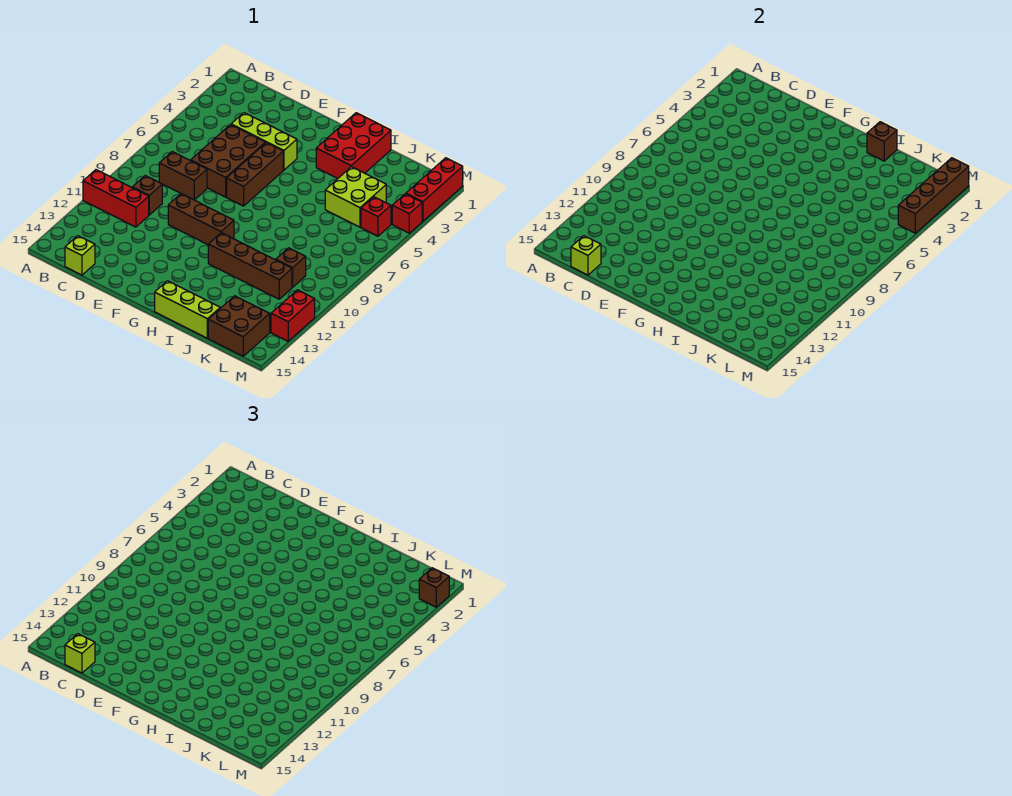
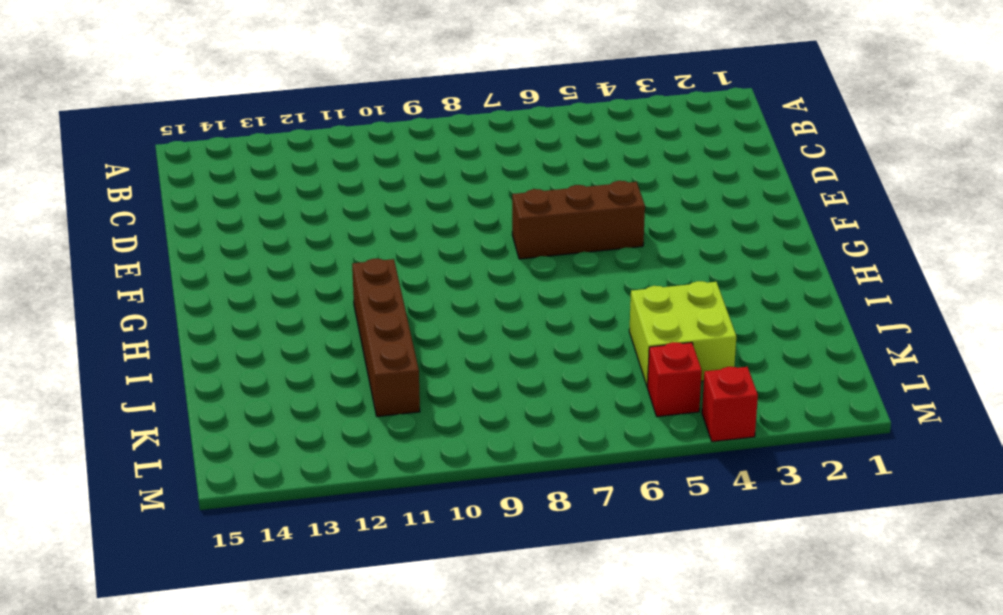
none -> red brick A11:C11 level 1
none -> brown brick C8:D8 level 1
none -> brown brick C10 level 1

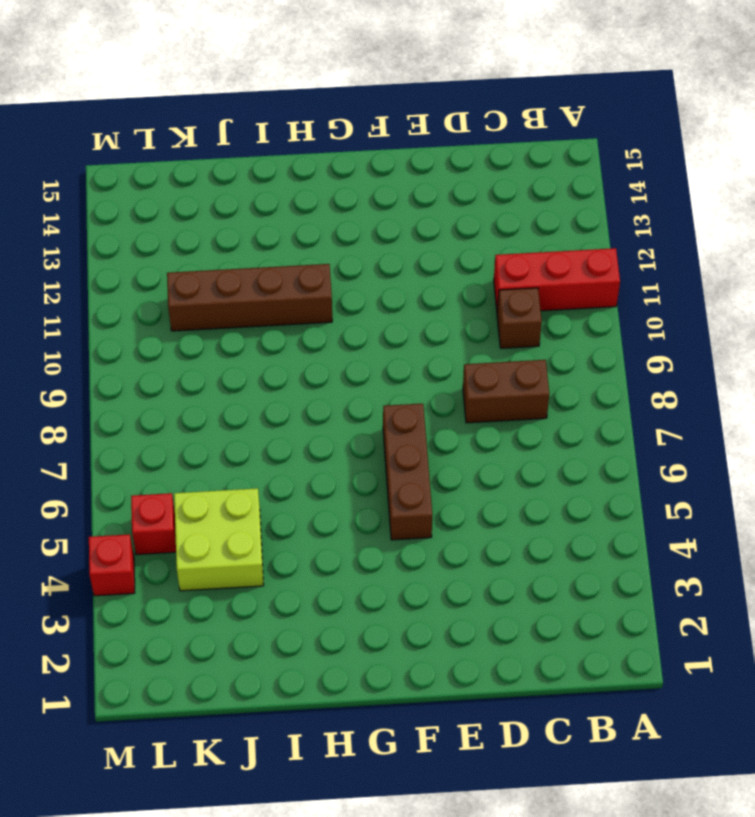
none -> lime brick C15 level 1
none -> lime brick D4:F4 level 1
none -> brown brick D5:E7 level 1

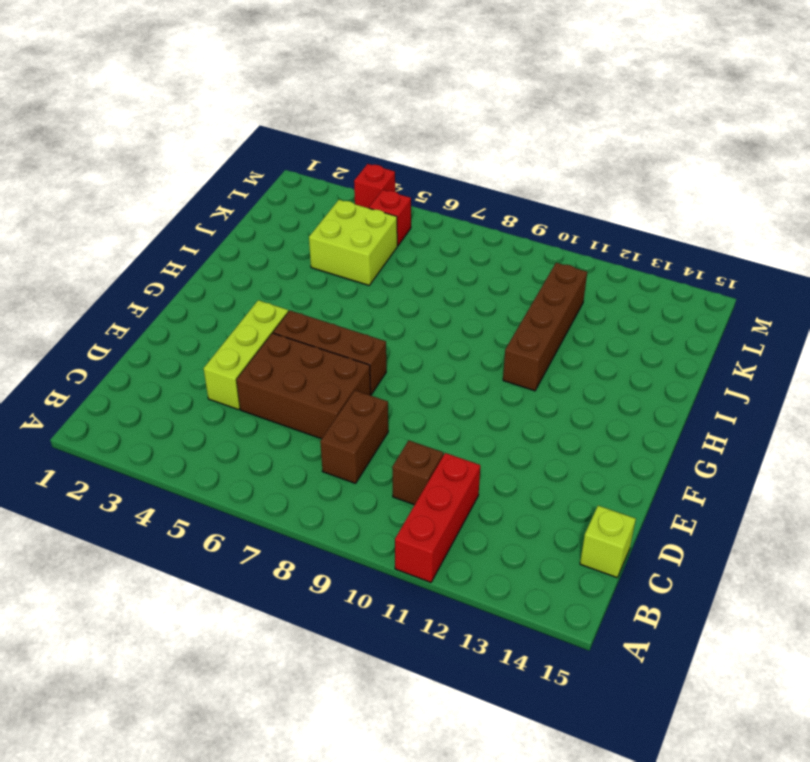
none -> brown brick E10:G10 level 1
none -> red brick H1:I3 level 1
none -> lime brick H15:J15 level 1

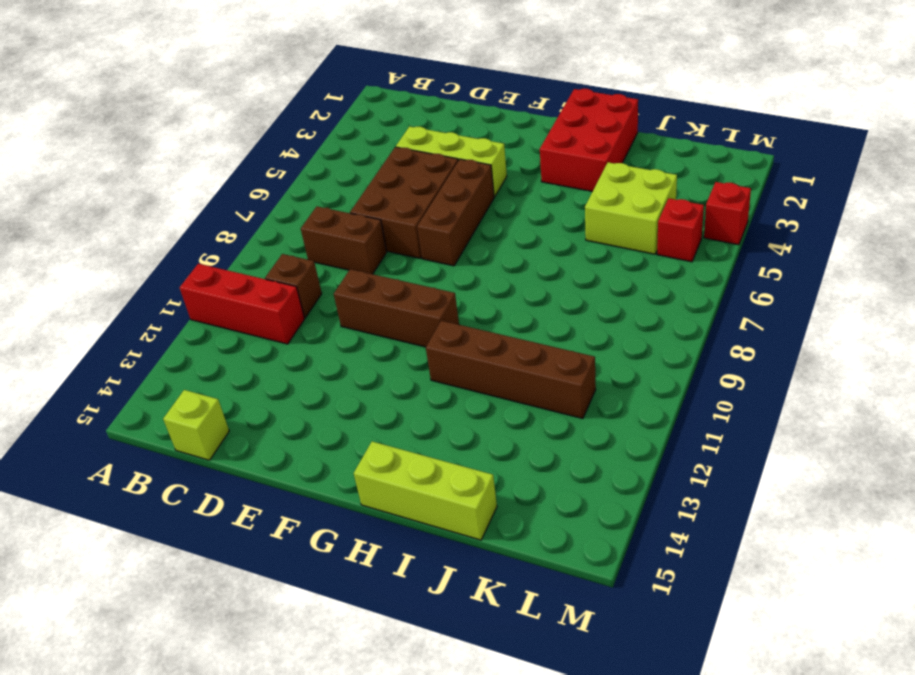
none -> brown brick K10 level 1
none -> brown brick K14:L15 level 1
none -> red brick M1:M3 level 1

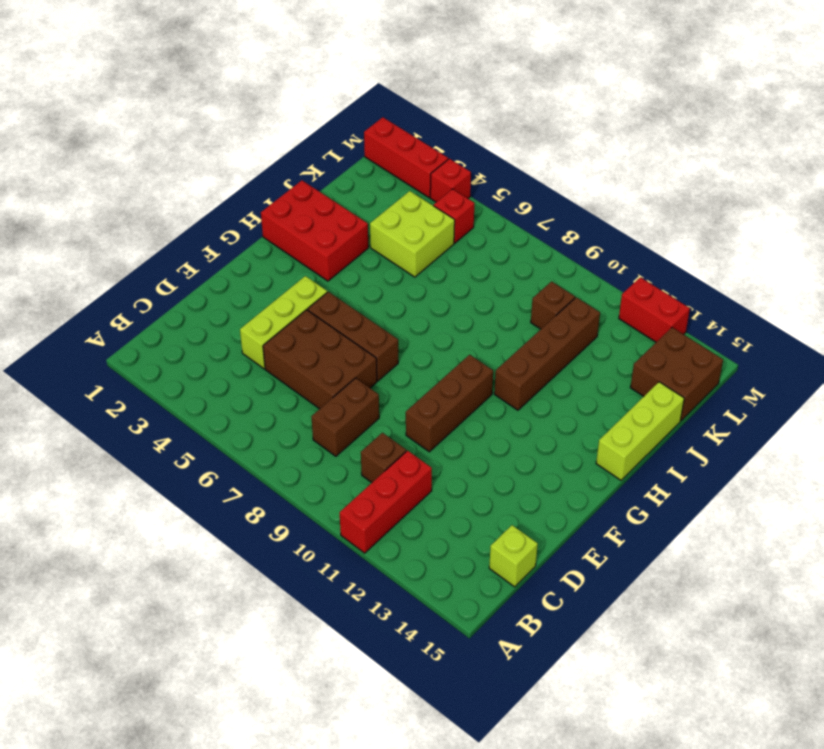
none -> lime brick C15 level 2
none -> brown brick I1 level 2
none -> brown brick M1:M4 level 2

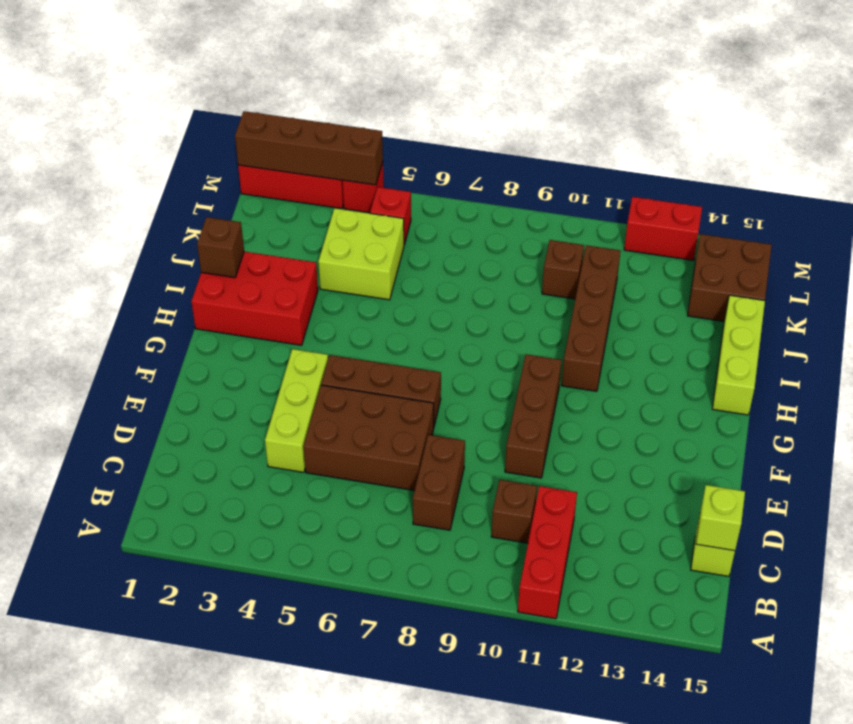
none -> lime brick C15 level 3
none -> brown brick M2 level 3

